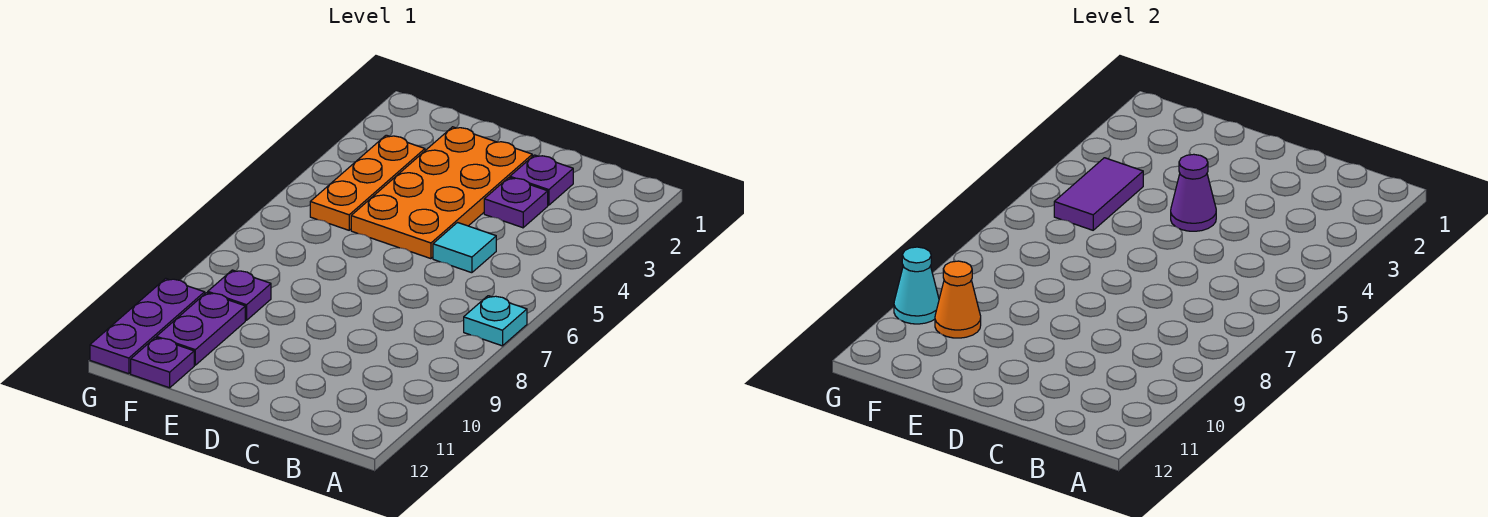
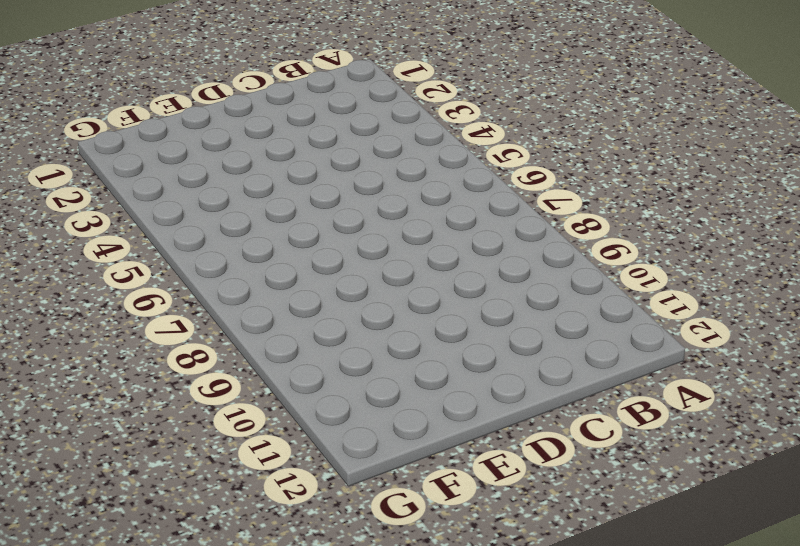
none -> cyan plate A7 level 1
none -> purple plate C2 level 1
none -> purple plate C3 level 1

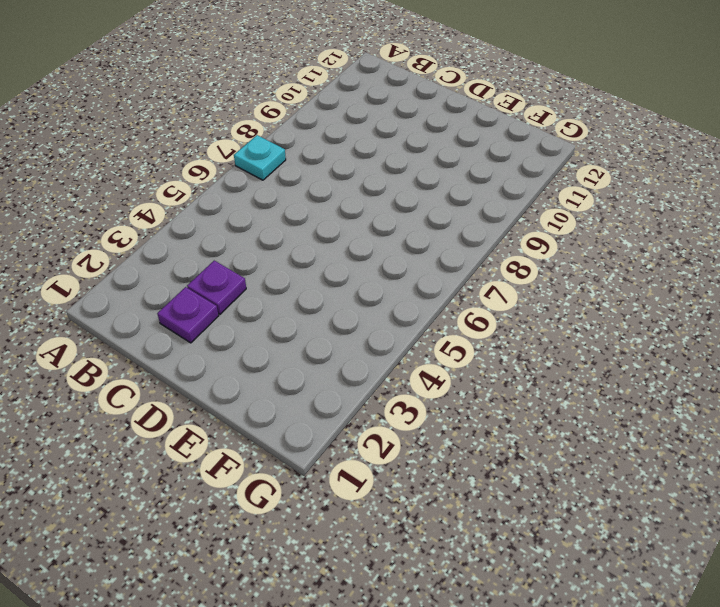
none -> cyan tile C5 level 1
none -> orange plate D2:E5 level 1
none -> orange plate F3:F5 level 1

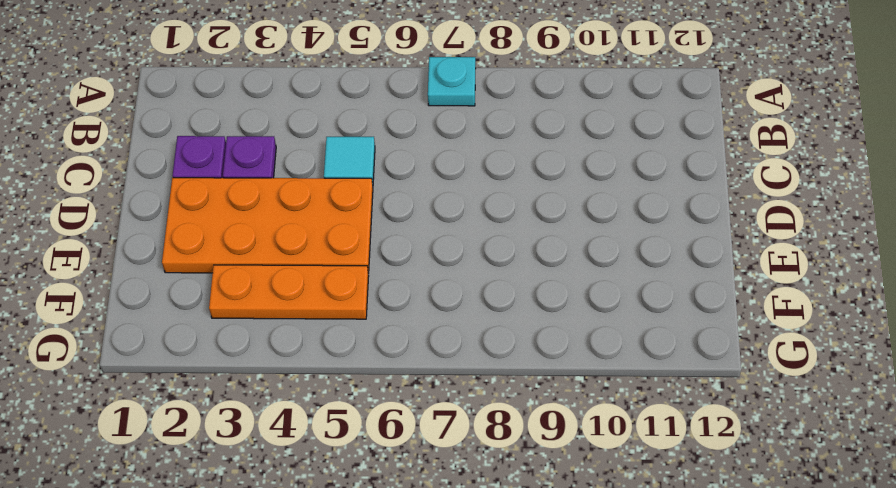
none -> purple plate F9 level 1
none -> purple plate F10:F11 level 1
none -> purple plate F12 level 1

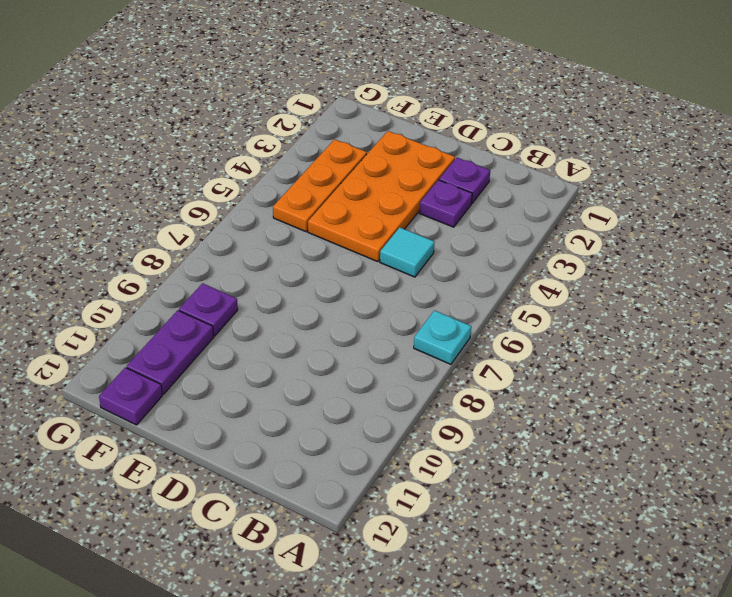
none -> purple plate G10:G12 level 1
none -> purple cone D4 level 2
none -> purple tile F4:F5 level 2

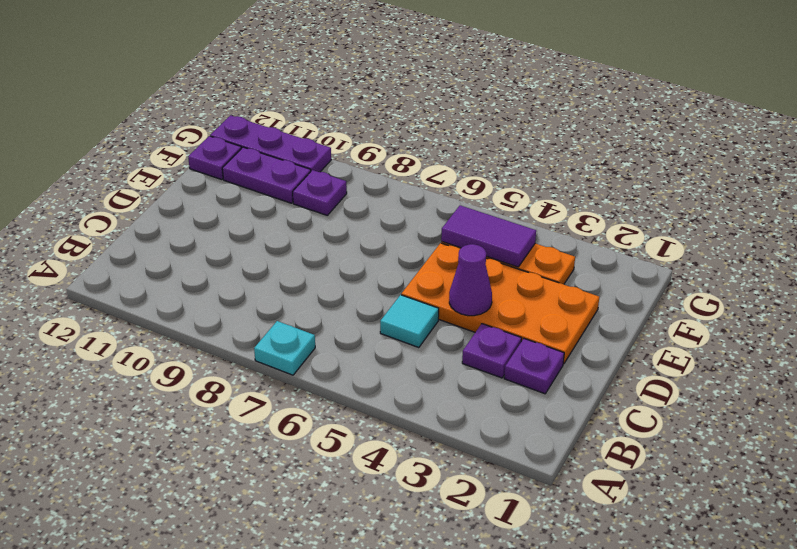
none -> orange cone F10 level 2
none -> cyan cone G10 level 2

